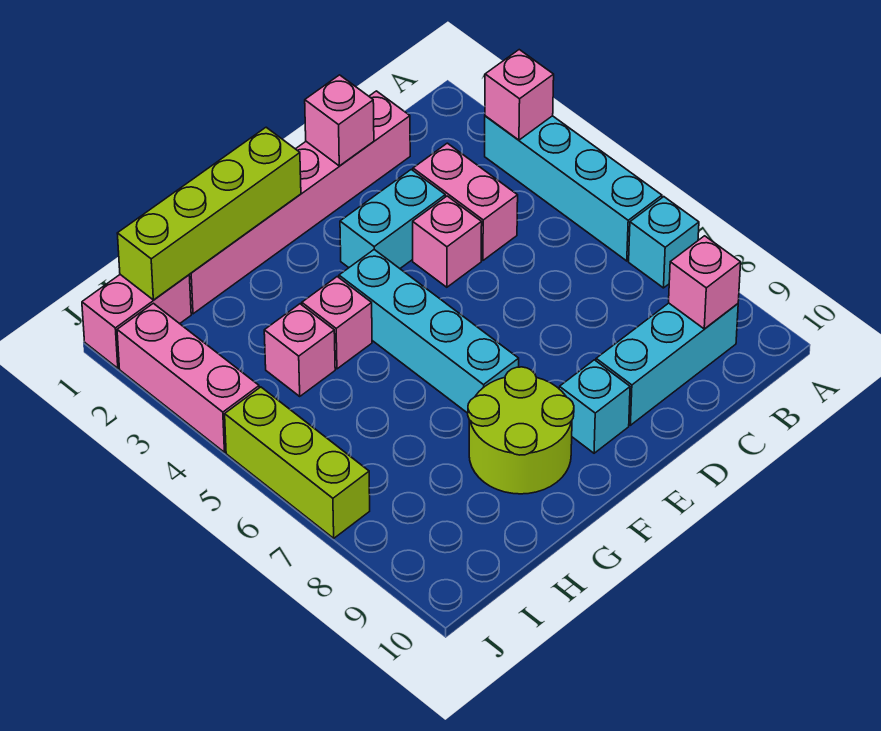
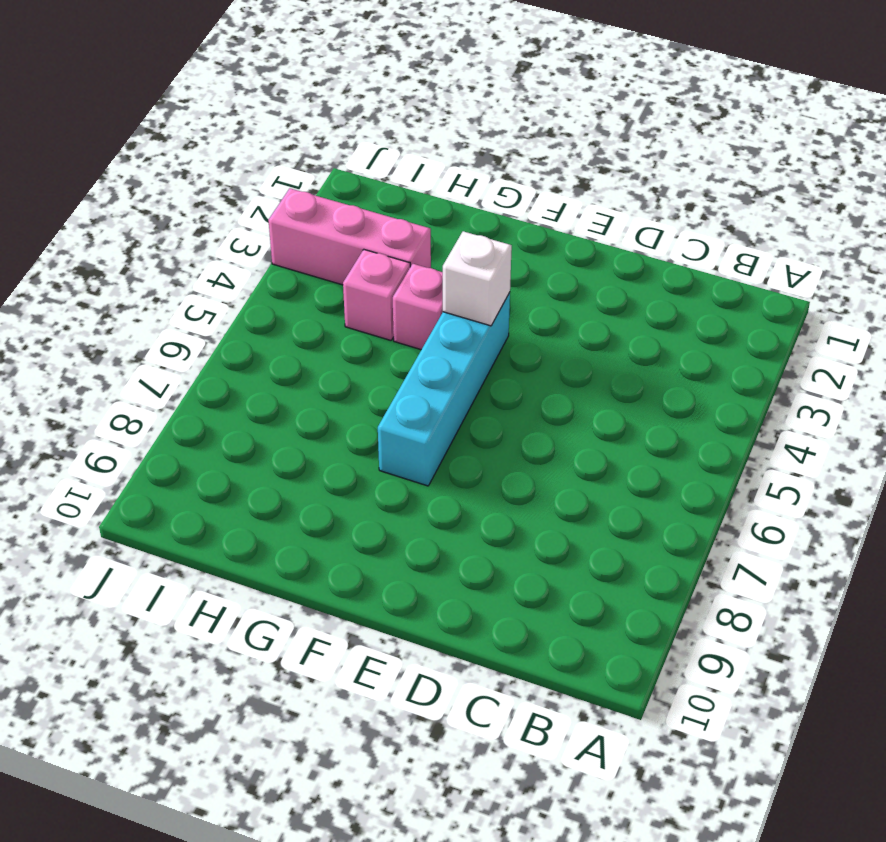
white brick F4 level 2 -> none
pink brick H3:J3 level 1 -> pink brick J2:J4 level 1
none -> cyan brick A3:A6 level 1
none -> cyan brick A7 level 1
none -> cyan brick B9:D9 level 1

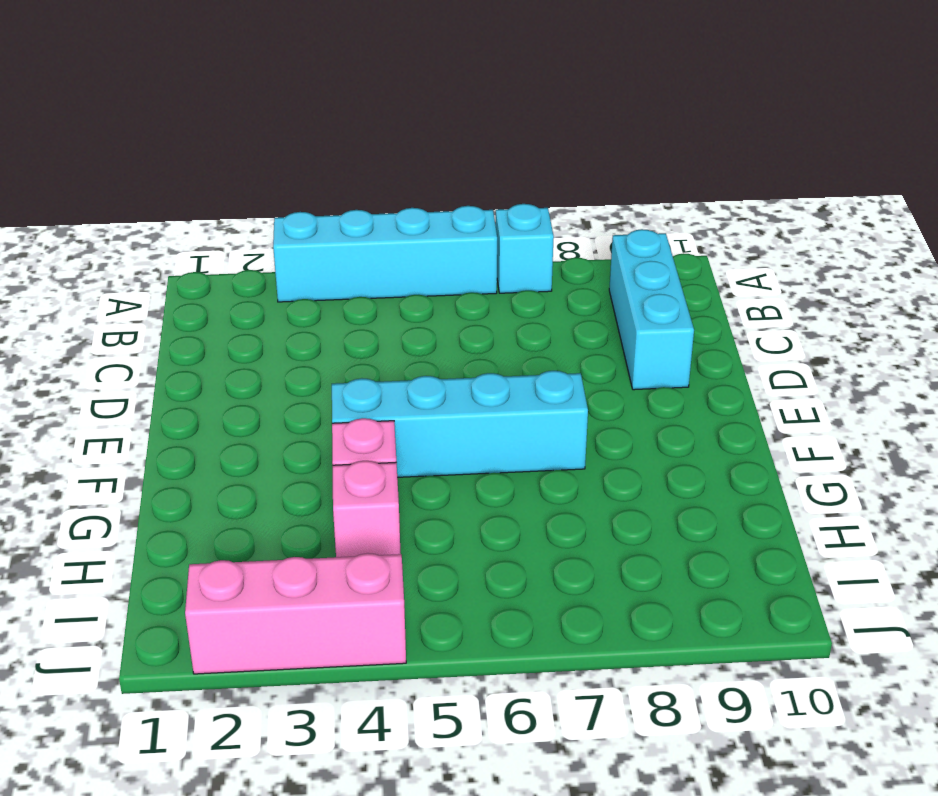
none -> pink brick C1:H1 level 1
none -> pink brick C3:C4 level 1
none -> cyan brick D3:E3 level 1

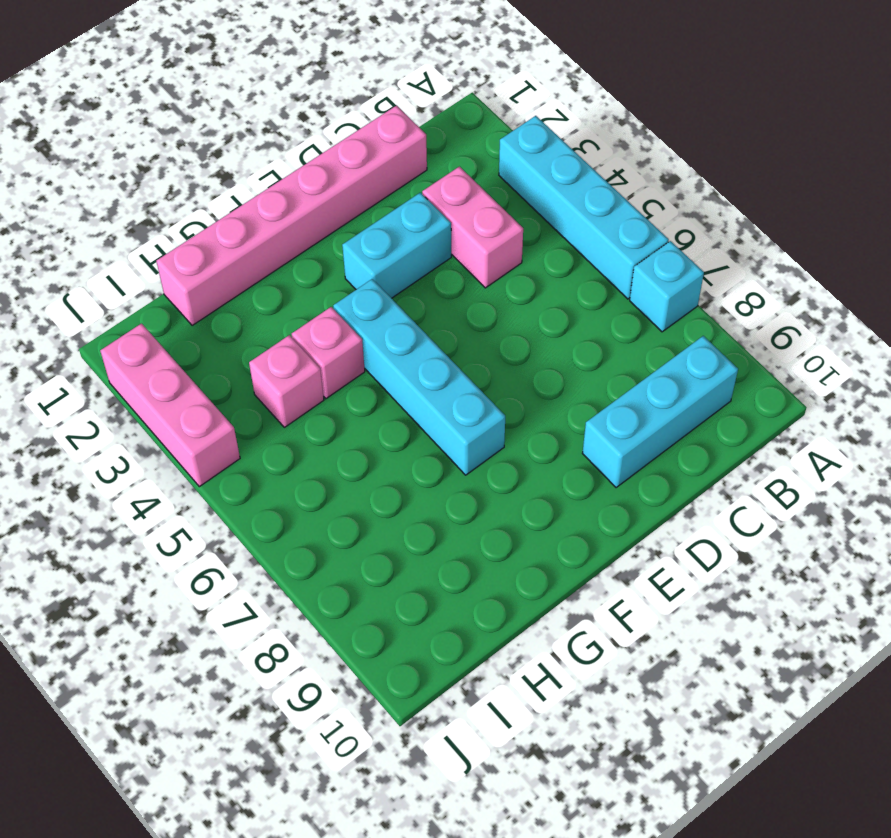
none -> pink brick D4 level 1
none -> cyan brick E9 level 1
none -> lime round brick F8:G9 level 1

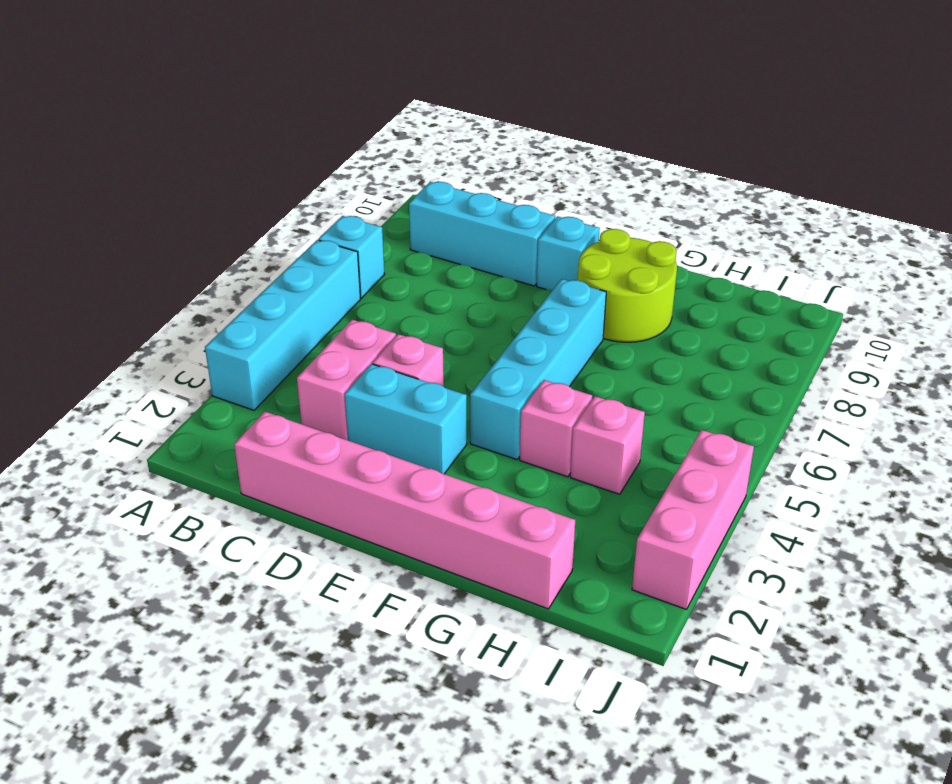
none -> pink brick I1:J1 level 1
none -> lime brick J5:J7 level 1
none -> pink brick A3 level 2

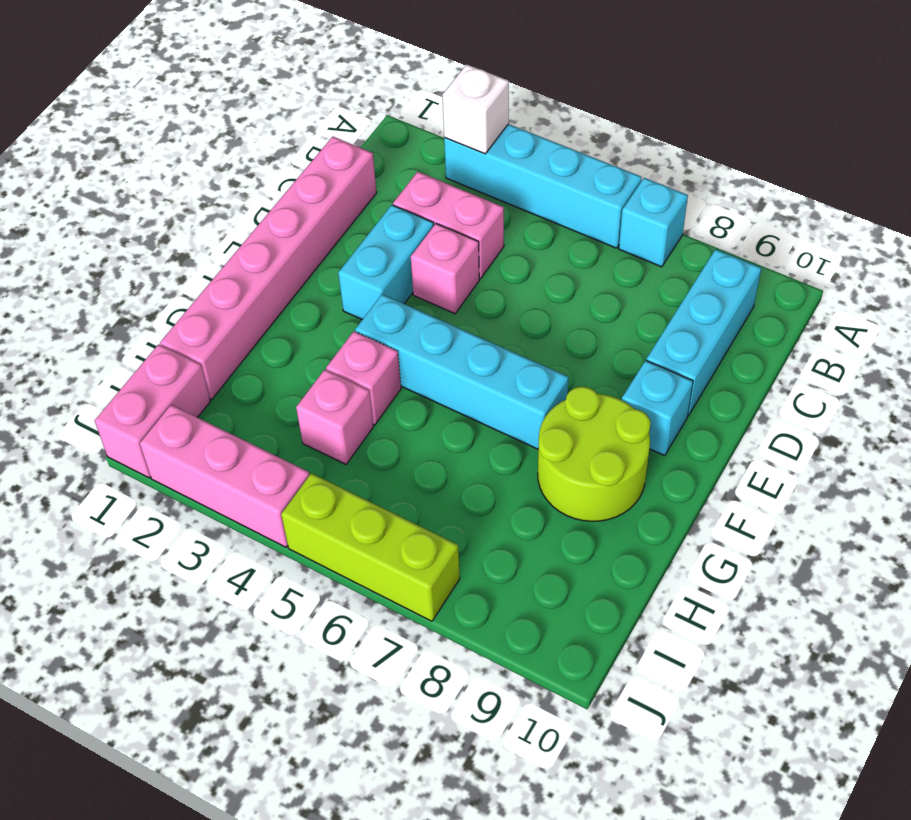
white brick A3 level 2 -> pink brick A3 level 2
none -> pink brick B9 level 2
none -> pink brick D1 level 2
none -> lime brick F1:I1 level 2

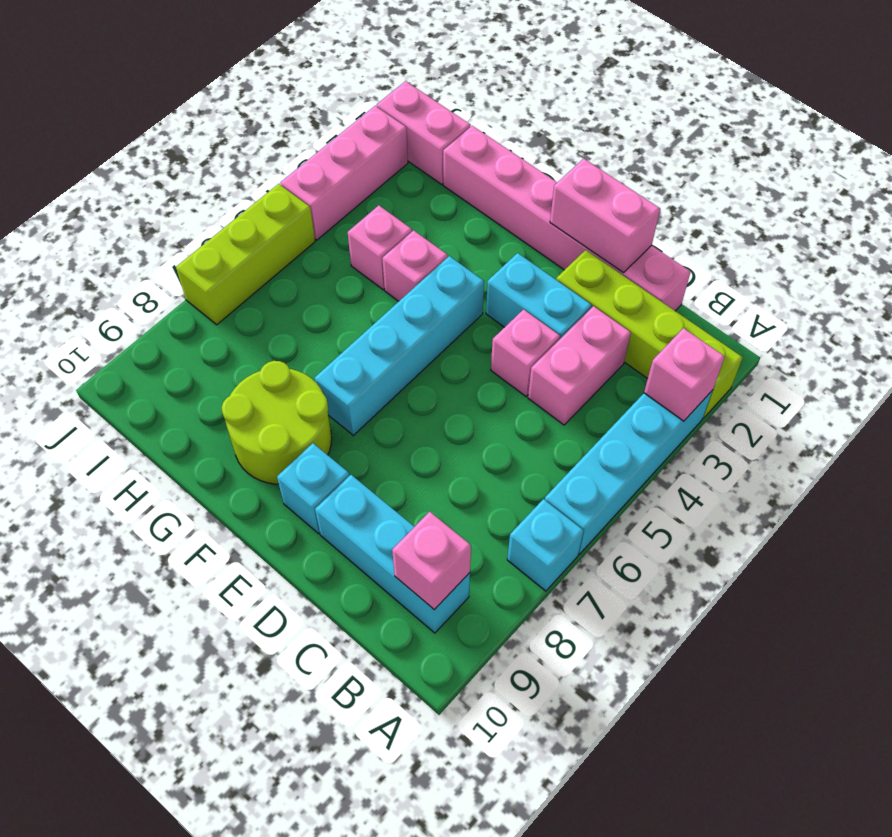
lime brick A2:D2 level 1 -> lime brick F1:I1 level 2
pink brick D1:E1 level 2 -> pink brick D1 level 2

